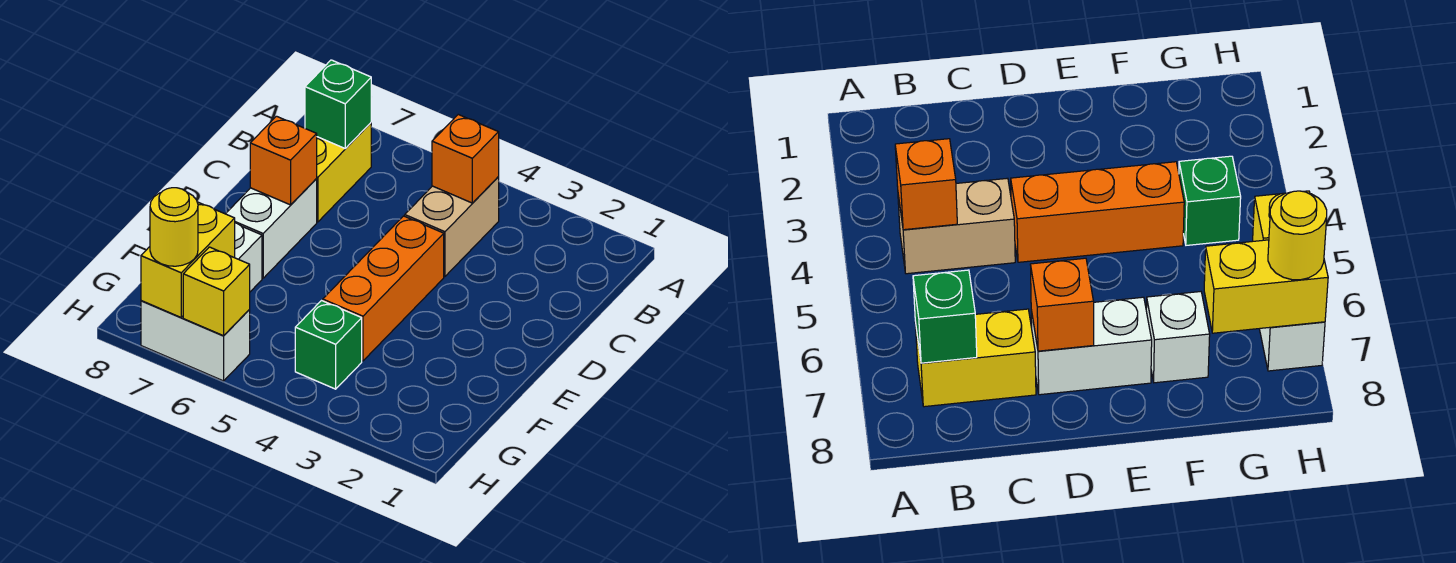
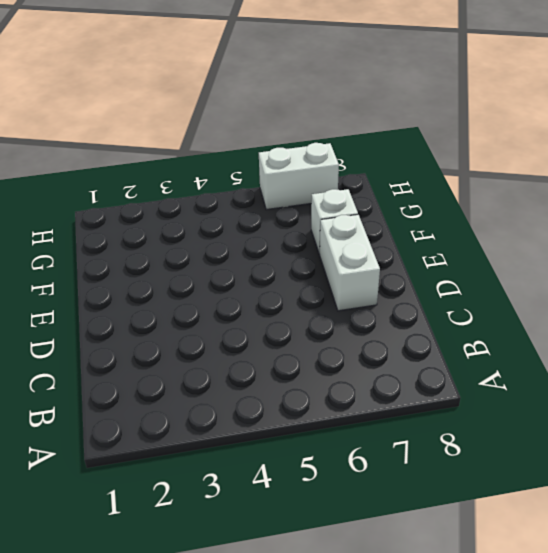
none -> tan brick B4:C4 level 1
none -> yellow brick B7:C7 level 1
none -> orange brick D4:F4 level 1

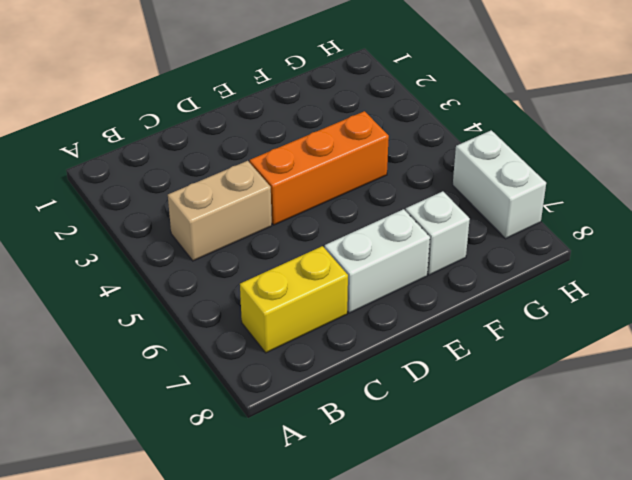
none -> green brick G4 level 1
none -> orange brick B4 level 2
none -> green brick B7 level 2

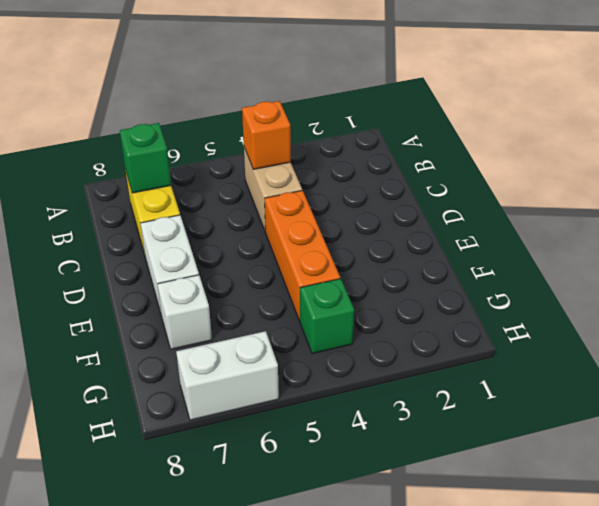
none -> orange brick D7 level 2
none -> yellow brick G7:H7 level 2
none -> yellow brick H6 level 2

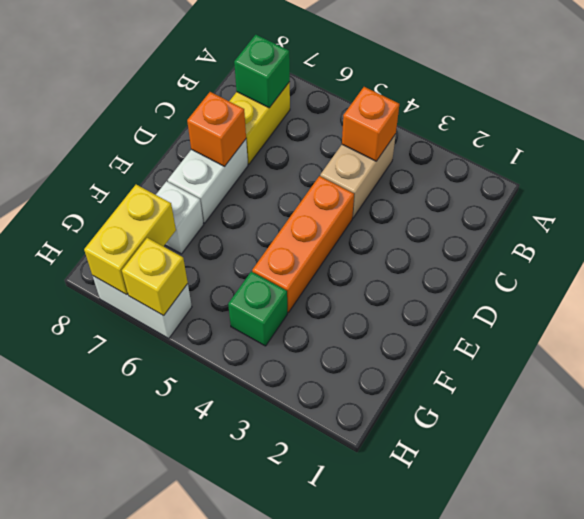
none -> yellow round brick H7 level 3

